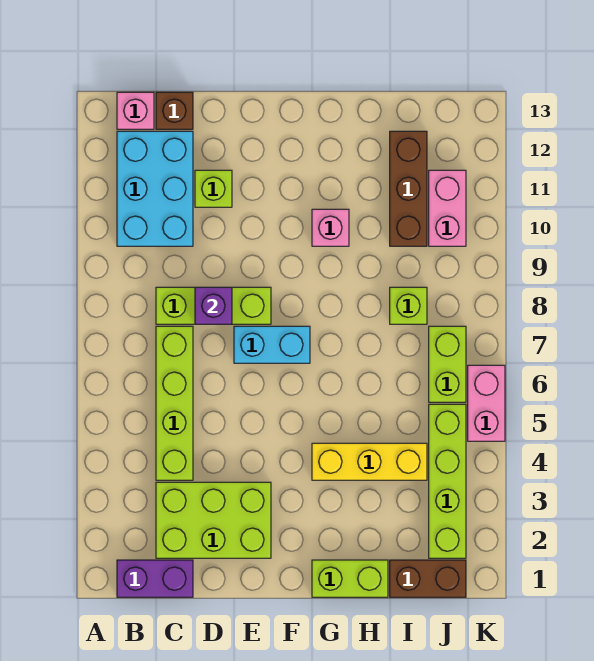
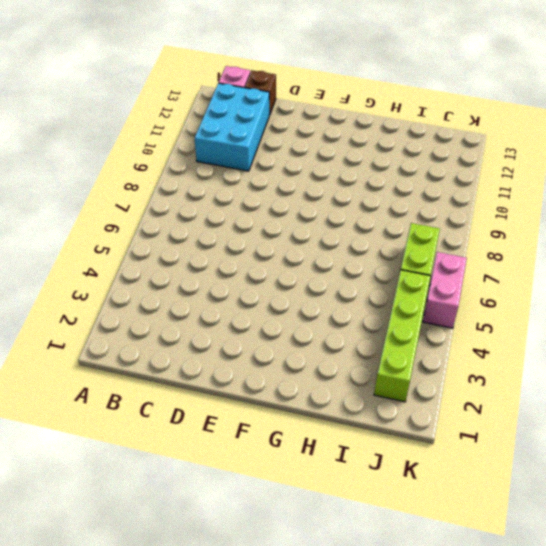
none -> purple brick B1:C1 level 1
none -> lime brick C2:E3 level 1
none -> lime brick C4:C7 level 1

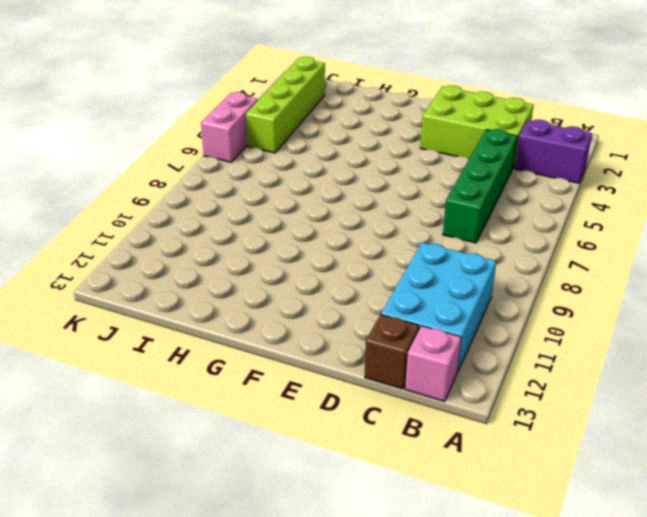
purple brick A3:B3 level 1 -> purple brick B1:C1 level 1
green brick C4:C7 level 1 -> lime brick C4:C7 level 1
none -> lime brick C8:E8 level 1
none -> lime brick D11 level 1
none -> cyan brick E7:F7 level 1

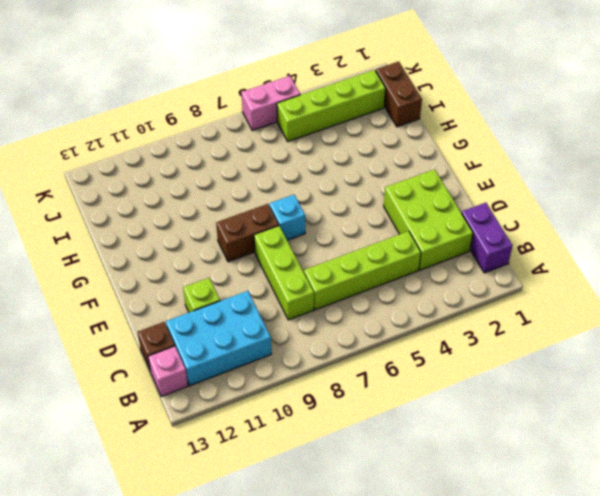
cyan brick F7 level 1 -> cyan brick E7:F7 level 1
brown brick F8:F9 level 1 -> none
none -> lime brick G1:H1 level 1
none -> yellow brick G4:I4 level 1
none -> pink brick G10 level 1

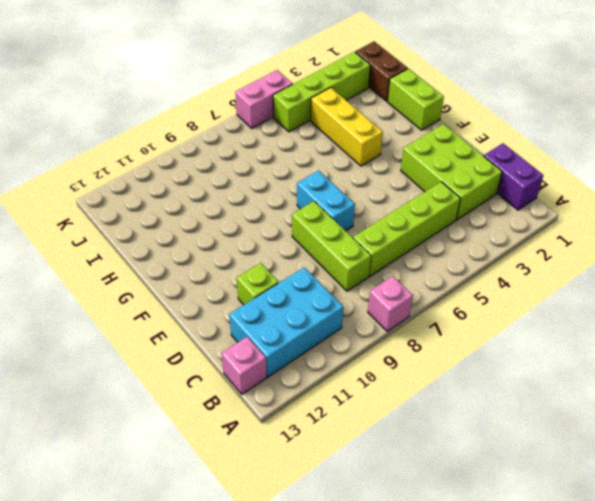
pink brick A8 level 1 -> pink brick G10 level 1
none -> brown brick C13 level 1
none -> lime brick I8 level 1
none -> brown brick I10:I12 level 1

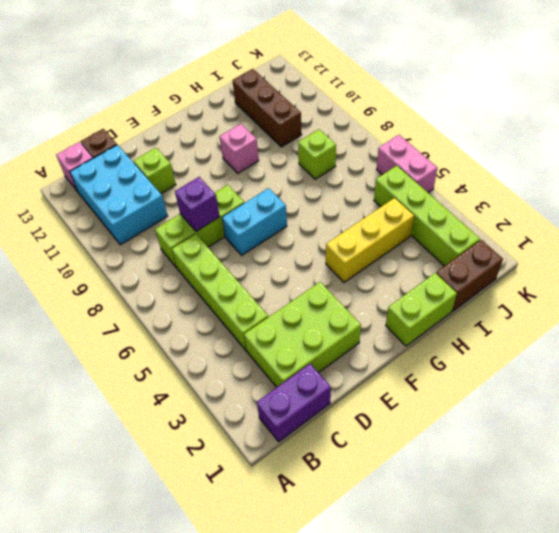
none -> lime brick J6:J7 level 1
none -> pink brick J10:J11 level 1

